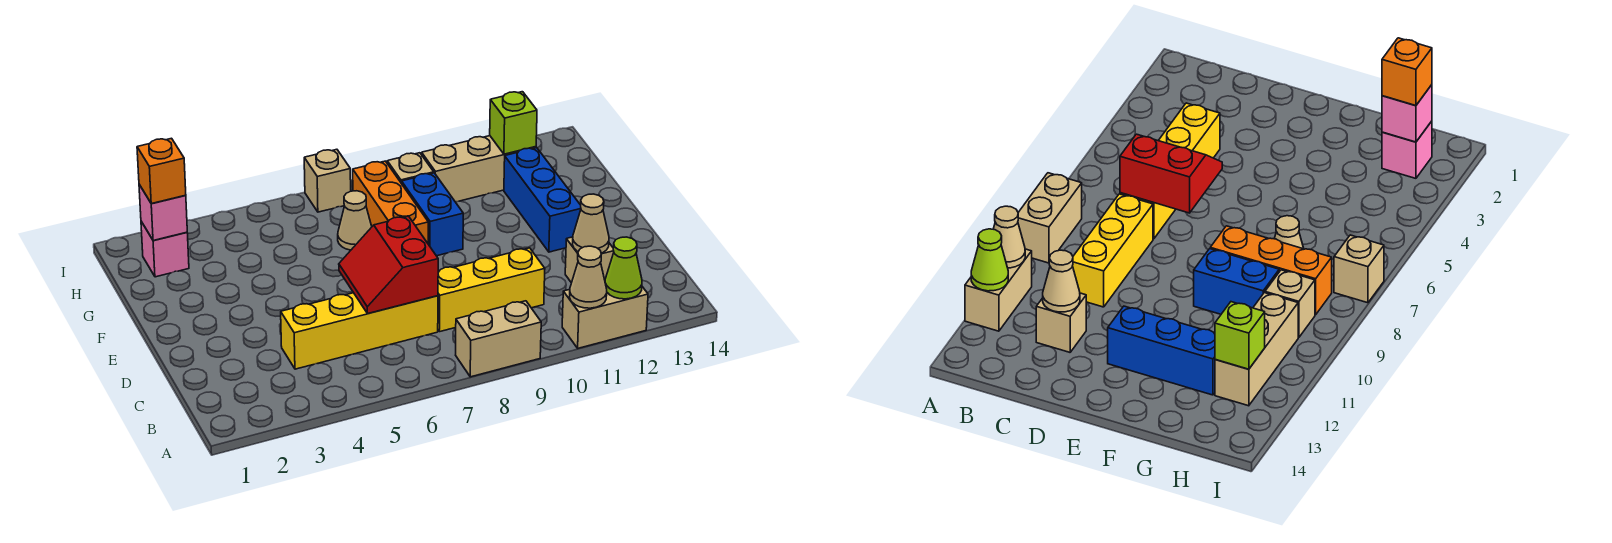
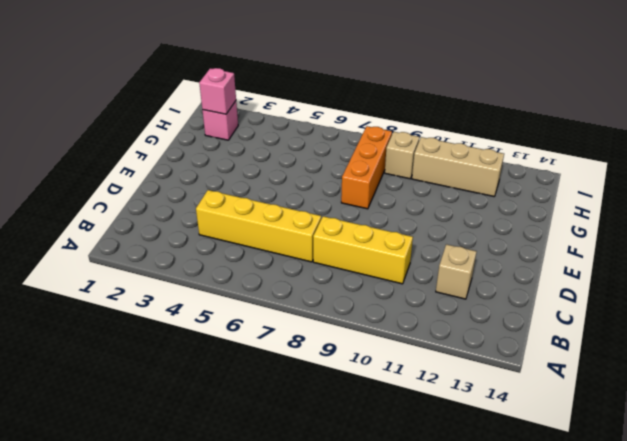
none -> tan brick A8:A9 level 1
none -> tan brick A11:A12 level 1
none -> blue brick E12:G12 level 1

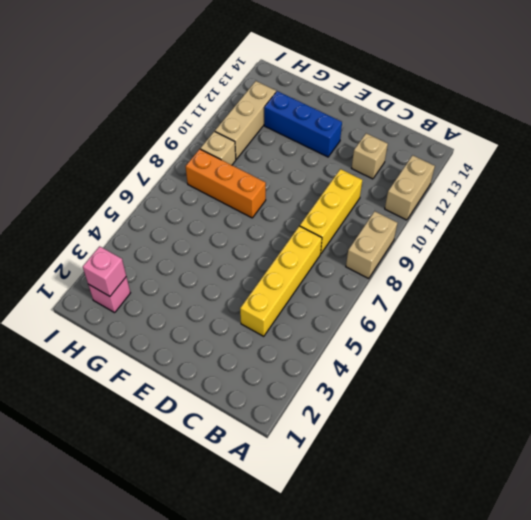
none -> blue brick F9:G9 level 1
none -> tan cone G7 level 1
none -> tan brick I7 level 1

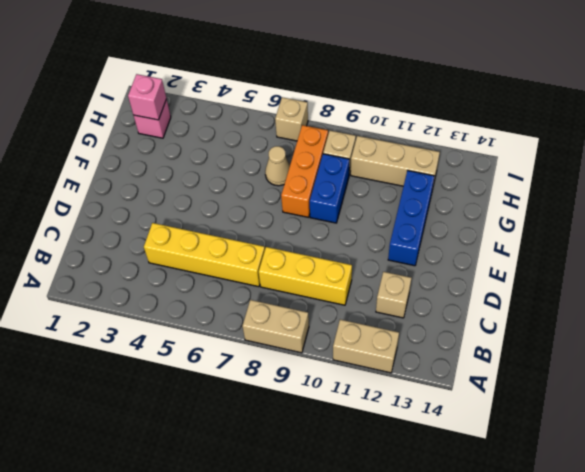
none -> tan cone A11 level 2
none -> lime cone A12 level 2
none -> red slope C6:D7 level 2 top 7

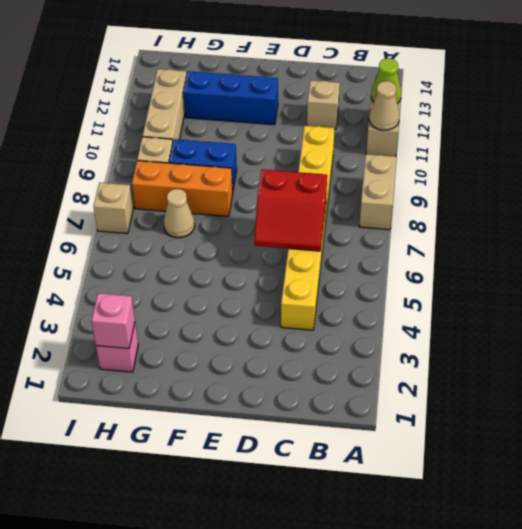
none -> tan cone C12 level 2
none -> lime brick H12 level 2
none -> orange brick H2 level 3

